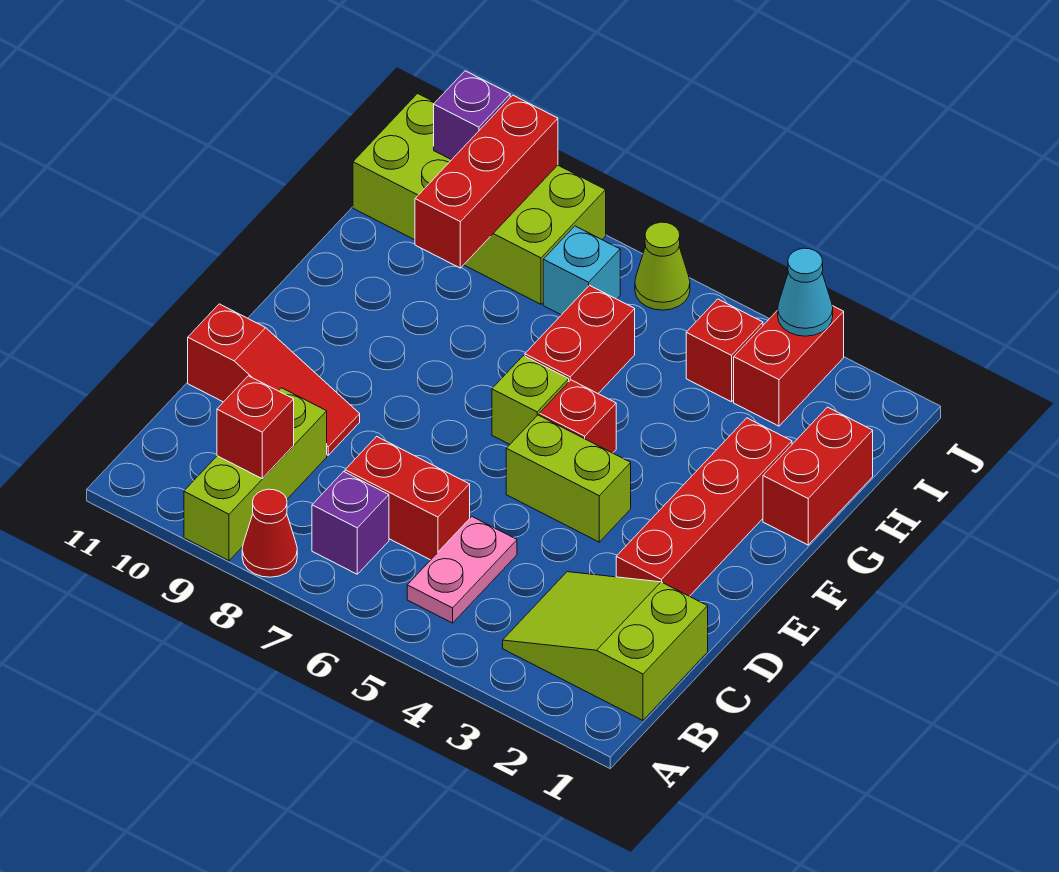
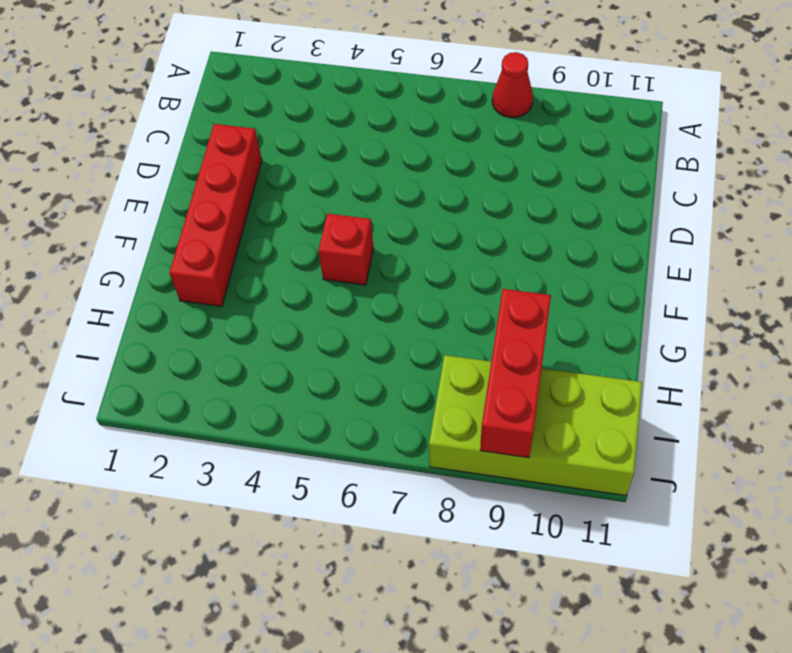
none -> lime brick A9:C9 level 1
none -> lime slope B1:C3 level 1 top 1
none -> pink plate B5:C5 level 1

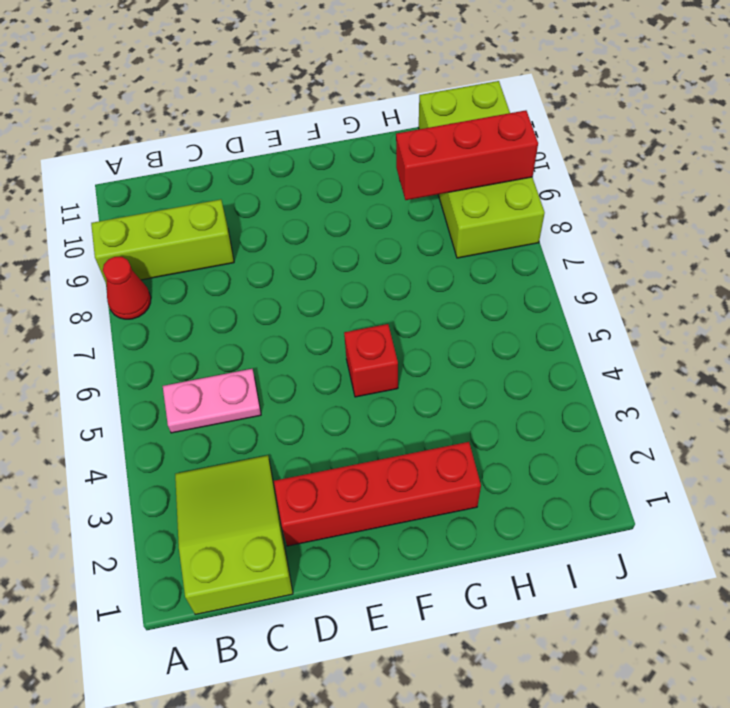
none -> purple brick B7 level 1
none -> red brick C6:C7 level 1
none -> red slope D9:D11 level 1 top 11

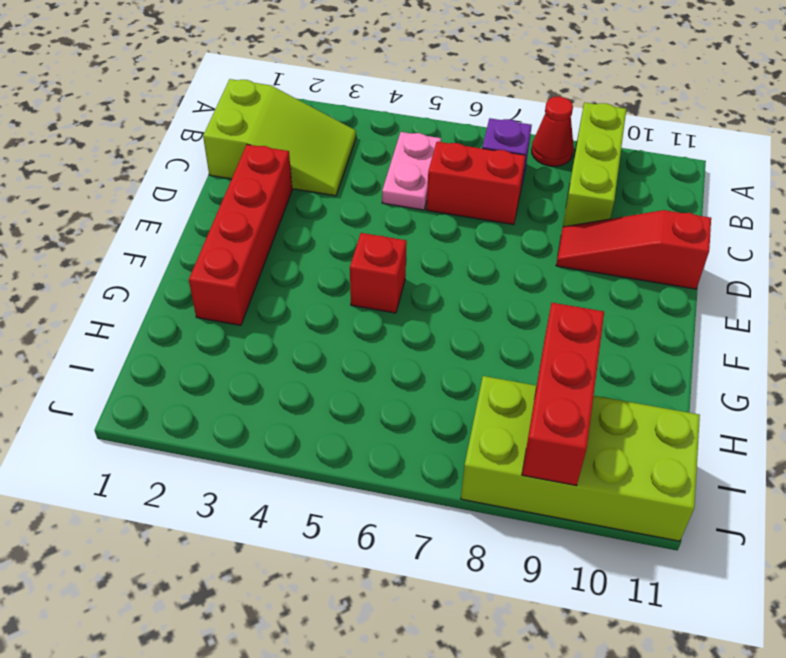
none -> lime brick E4:E5 level 1
none -> lime brick F6 level 1
none -> red brick G1:H1 level 1

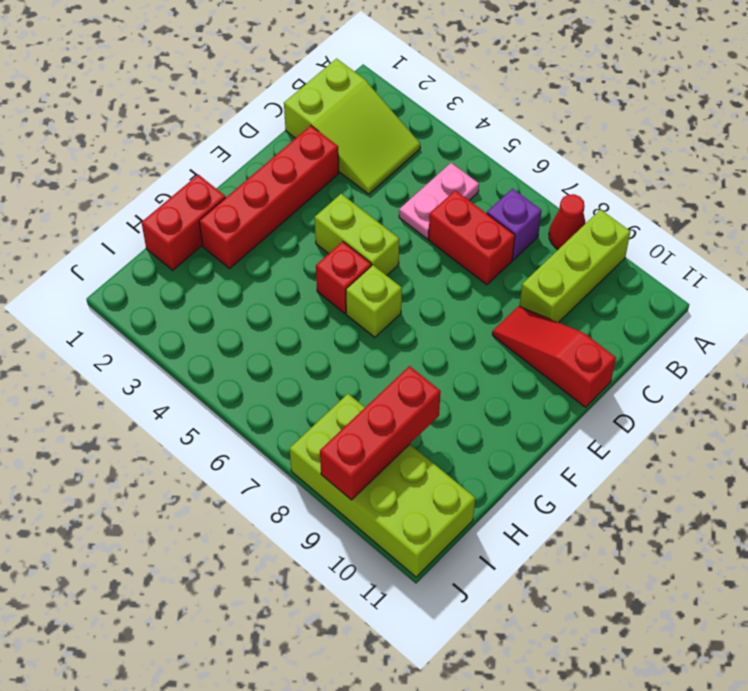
none -> red brick G6:H6 level 1
none -> red brick I3:J3 level 1
none -> red brick I4 level 1

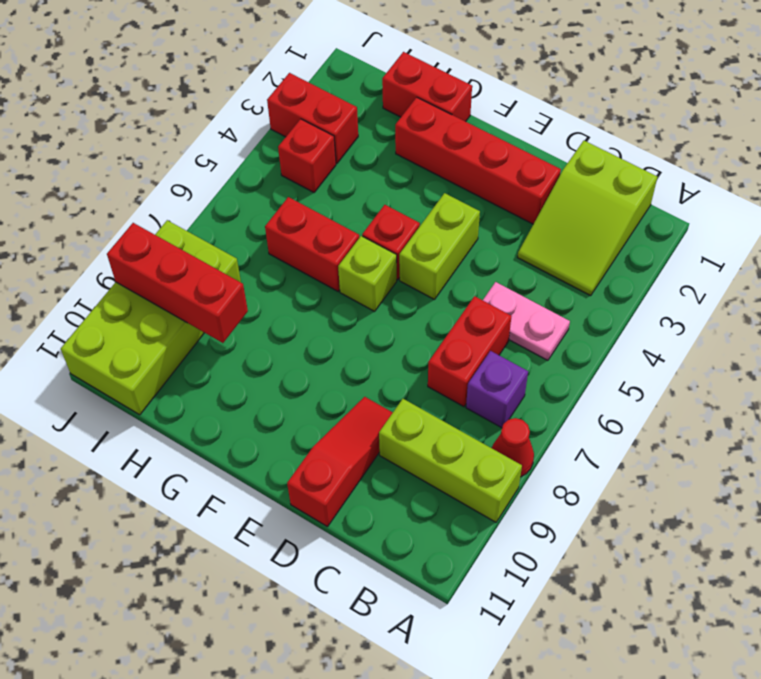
none -> cyan brick I7 level 1
none -> lime cone J6 level 1
none -> red brick B9 level 2

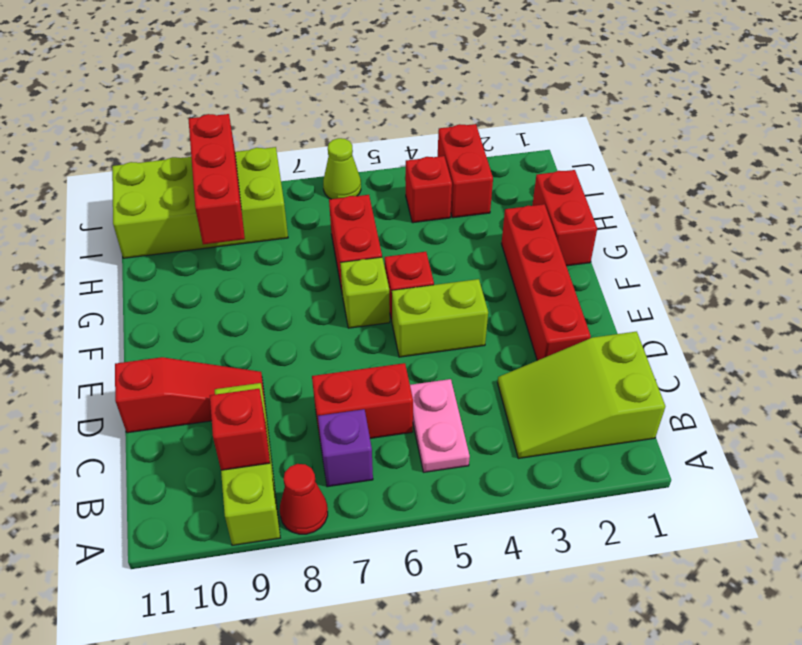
none -> cyan brick I7 level 1
none -> cyan cone J3 level 2
none -> purple brick J10 level 2

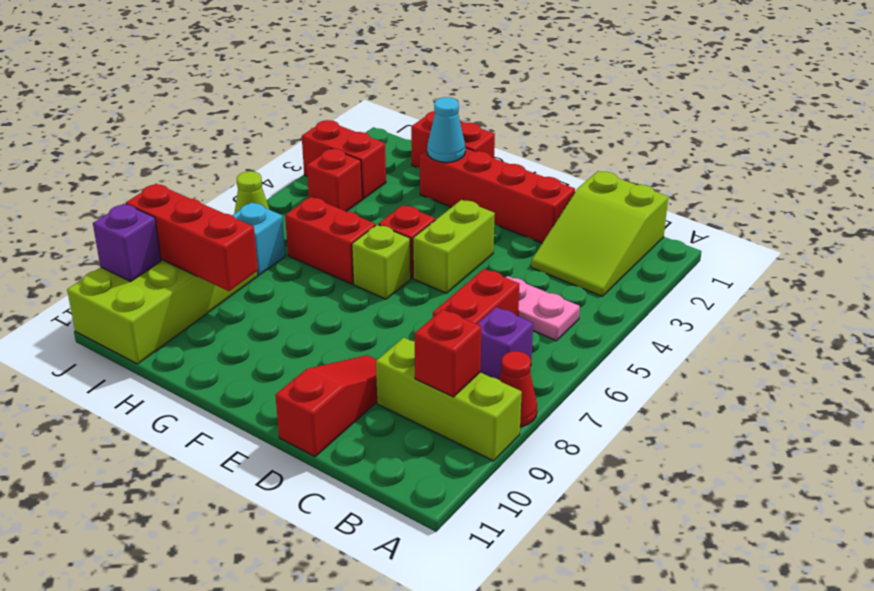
cyan cone G2 level 2 -> cyan cone J3 level 2

